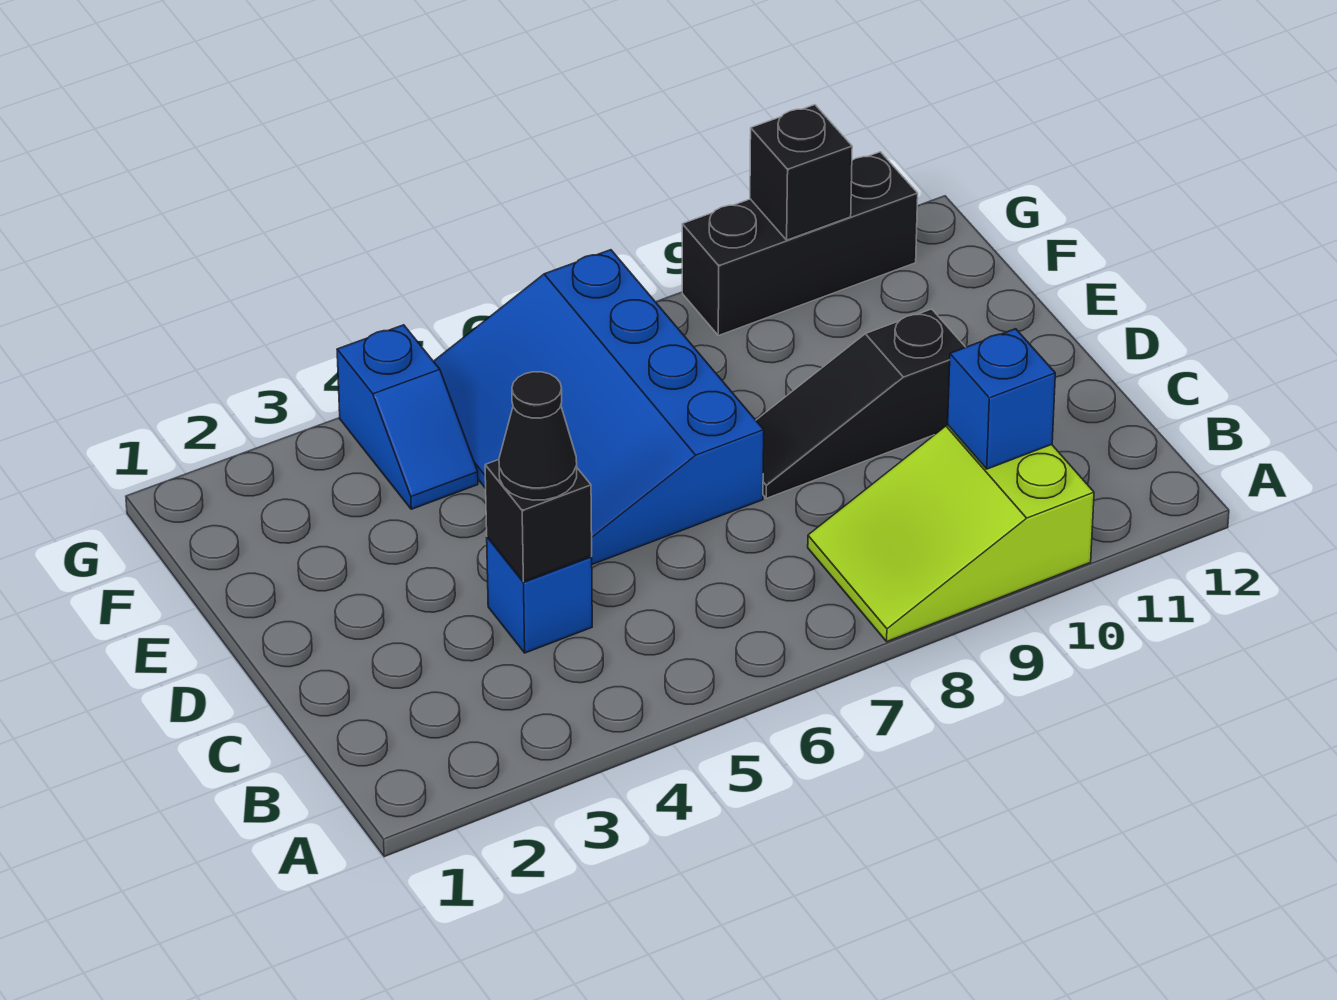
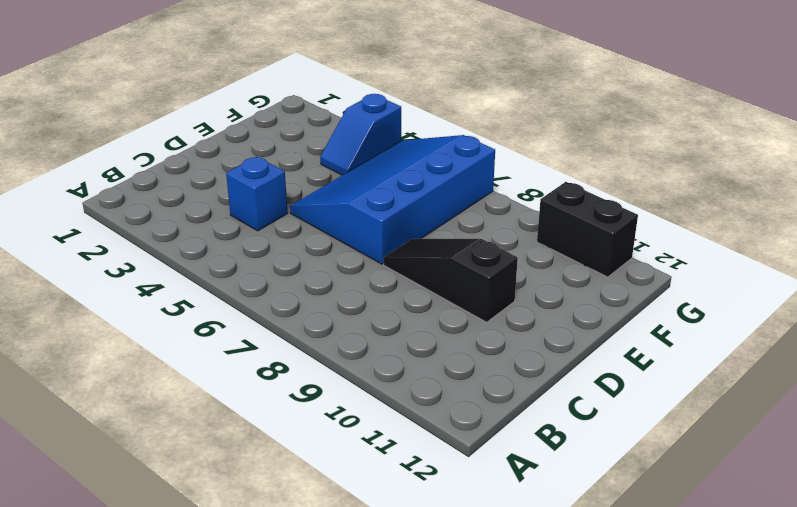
black brick G10:G11 level 1 -> black brick G9:G11 level 1
none -> lime slope A8:B10 level 1 top 10
none -> blue brick B10 level 2

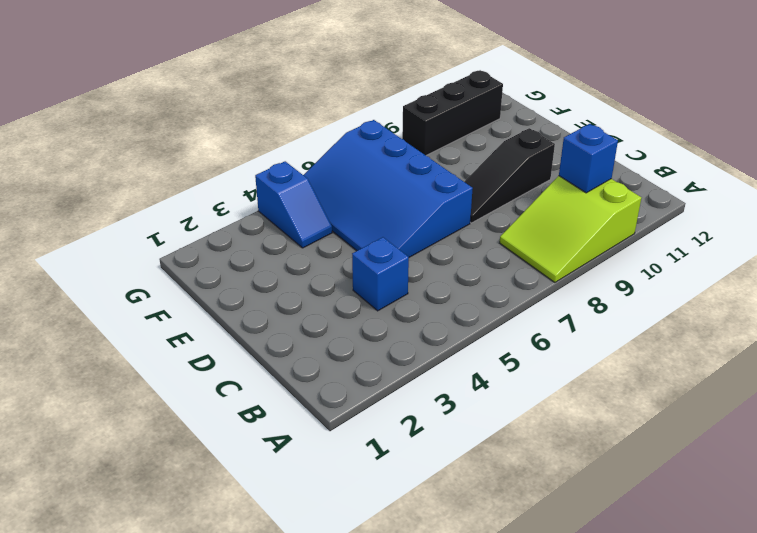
none -> black brick C4 level 2
none -> black brick G10 level 2

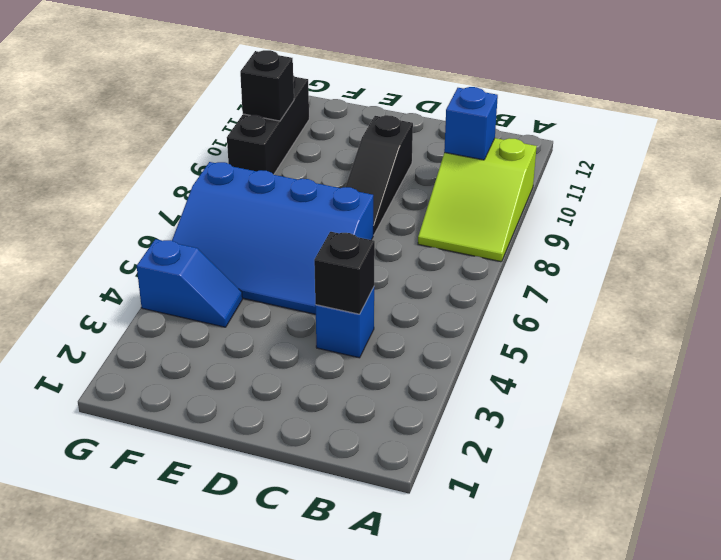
none -> black cone C4 level 3

